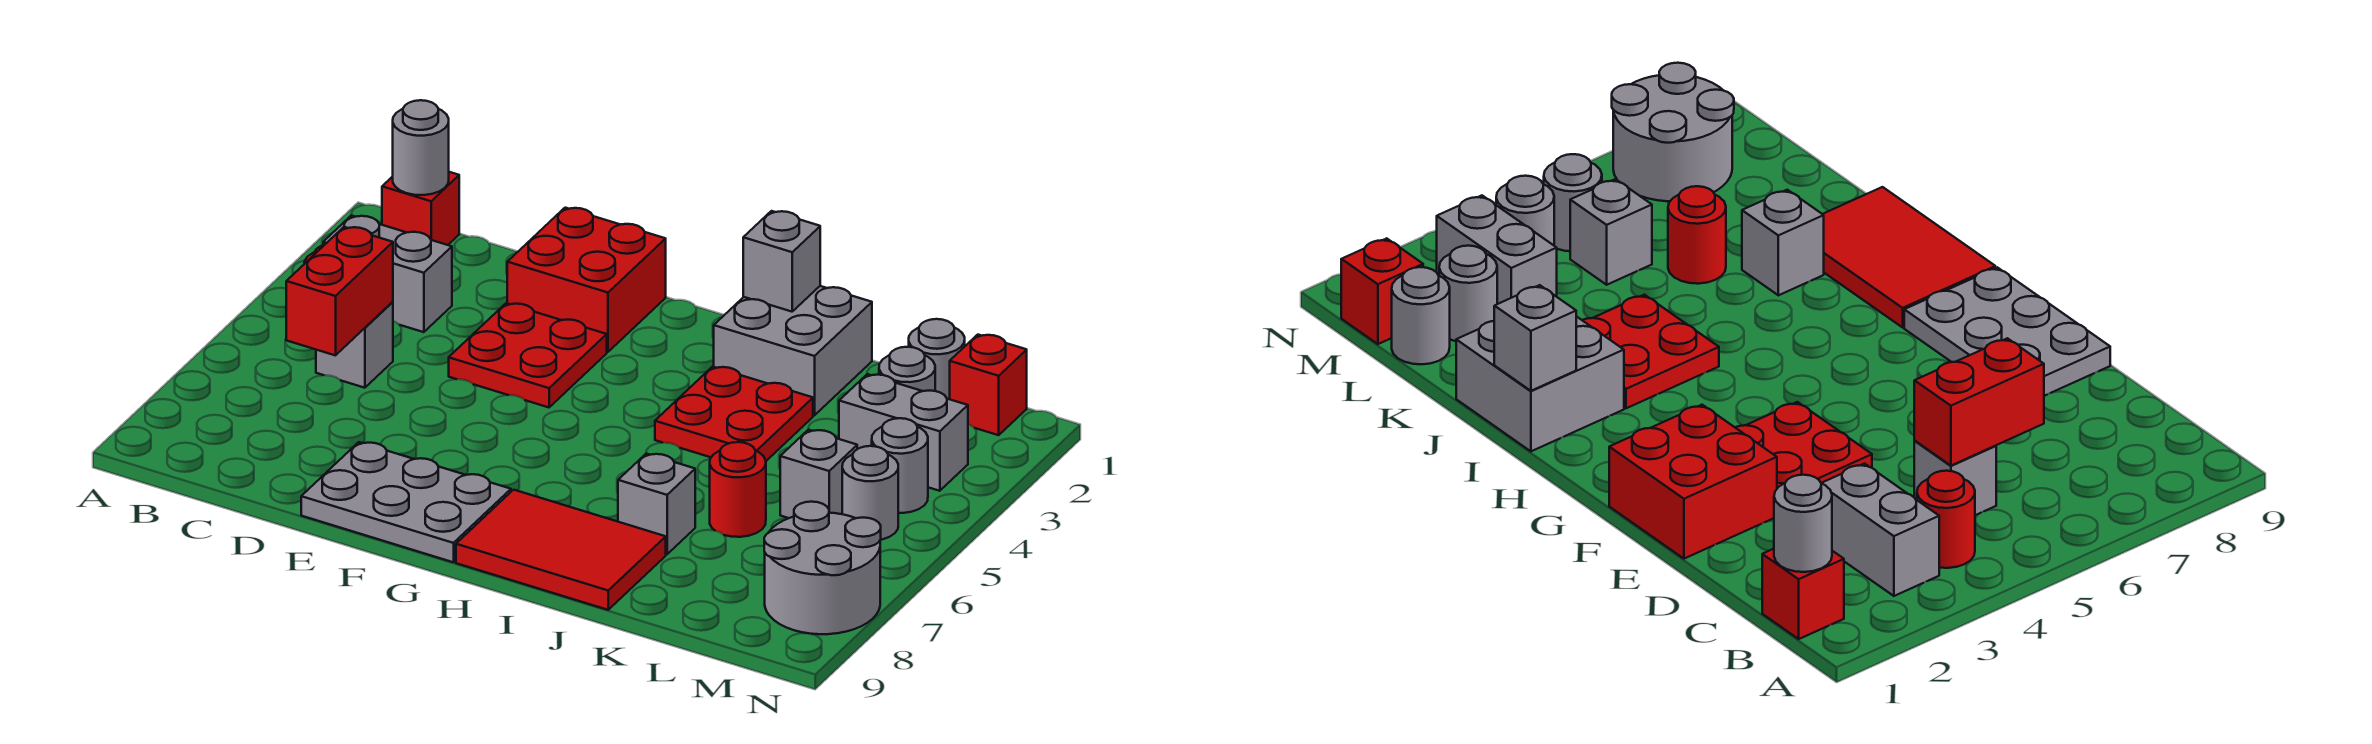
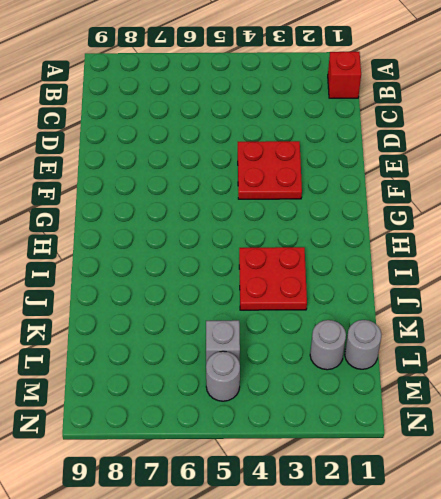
none -> grey brick B3:C3 level 1
none -> red round brick B4 level 1
none -> grey brick C5 level 1

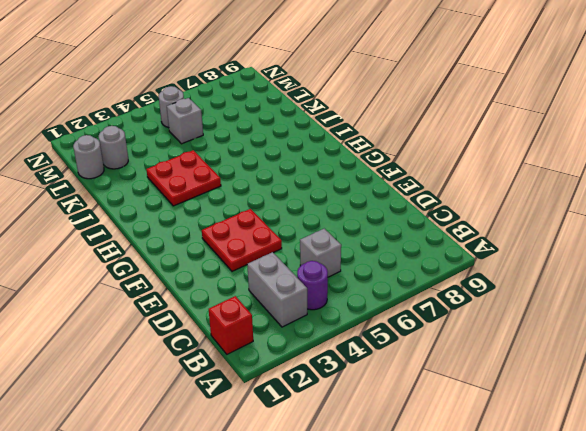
purple round brick B4 level 1 -> red round brick B4 level 1
none -> red brick E1:F2 level 1
none -> grey plate E8:G9 level 1
none -> red tile H8:J9 level 1

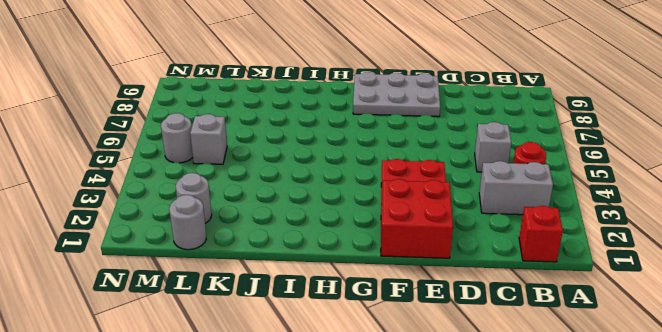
none -> red tile H8:J9 level 1
none -> grey brick I1:J2 level 1
none -> red plate I3:J4 level 1

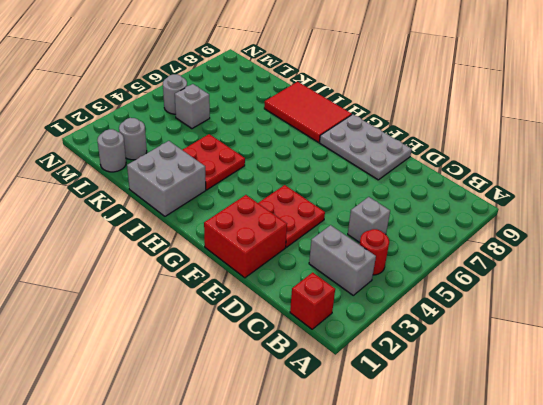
none -> grey brick J7 level 1
none -> red round brick K6 level 1
none -> grey brick L3:M3 level 1

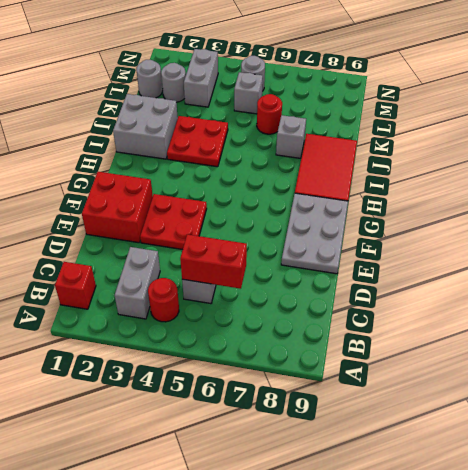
none -> red brick M1 level 1
none -> grey round brick M4 level 1
none -> grey round brick M7:N8 level 1

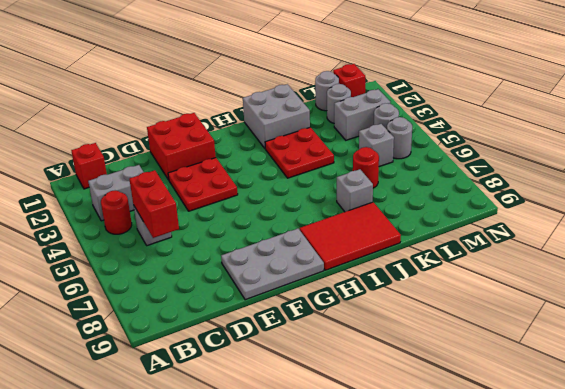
none -> grey round brick M7:N8 level 1
none -> grey round brick B1 level 2
none -> grey brick I1 level 2

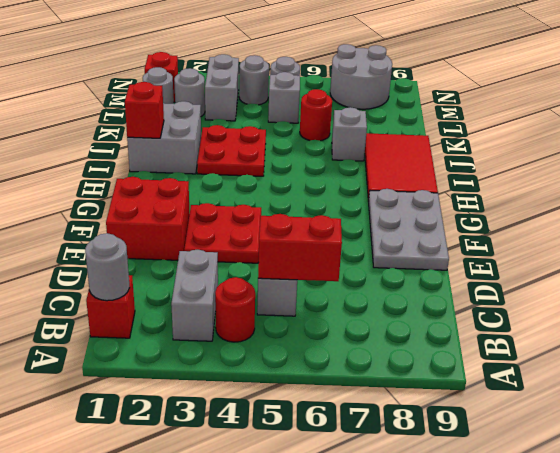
red brick I1 level 2 -> grey brick I1 level 2

